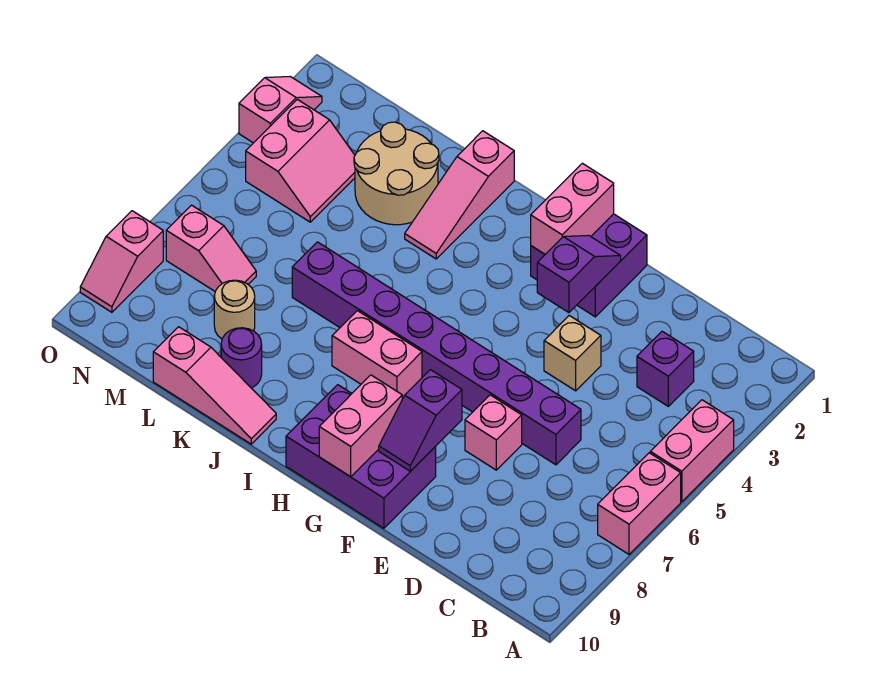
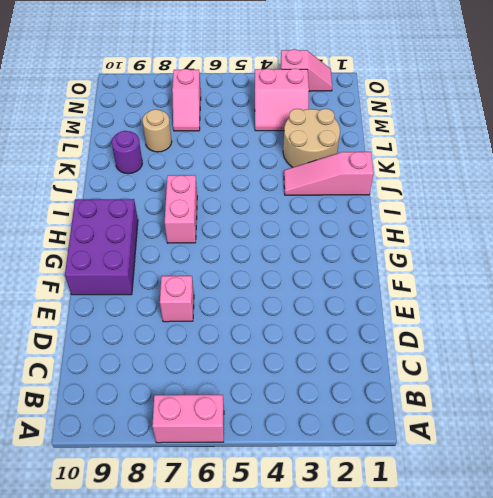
none -> pink brick A4:A5 level 1
none -> purple brick C3 level 1
none -> purple brick D6:K6 level 1

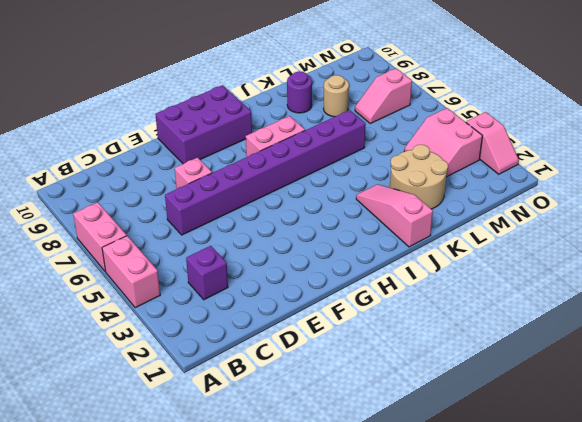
none -> tan brick E4 level 1
none -> purple brick F1:G2 level 1
none -> pink slope J10:L10 level 1 top L

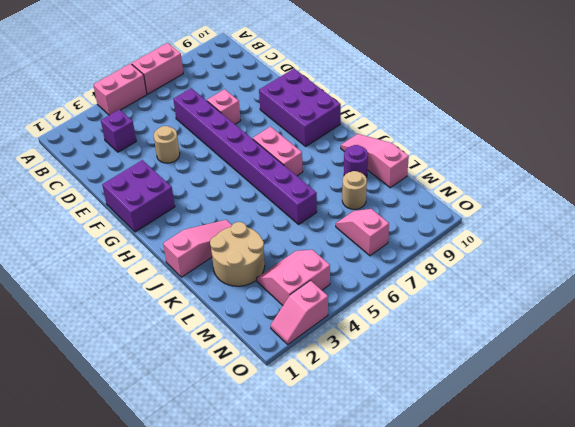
tan round brick E4 level 1 -> tan brick E4 level 1
none -> pink slope O8:O9 level 1 top 8
none -> purple slope F2:F3 level 2 top 3
none -> purple slope F8:F9 level 2 top 8

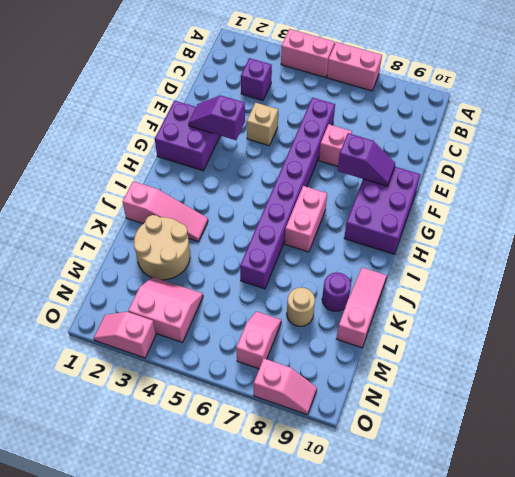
none -> pink brick G1:G2 level 2
none -> pink brick G9:G10 level 2

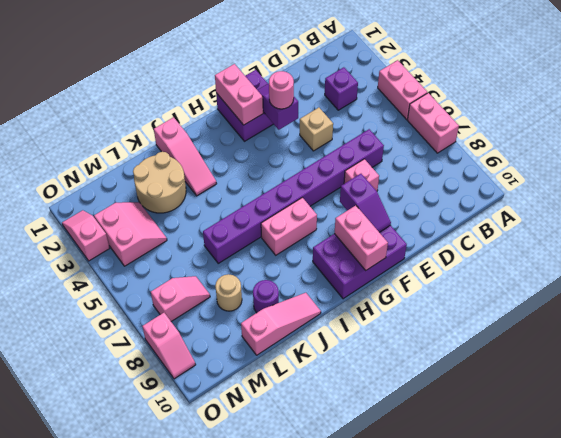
pink round brick F3 level 3 -> none

